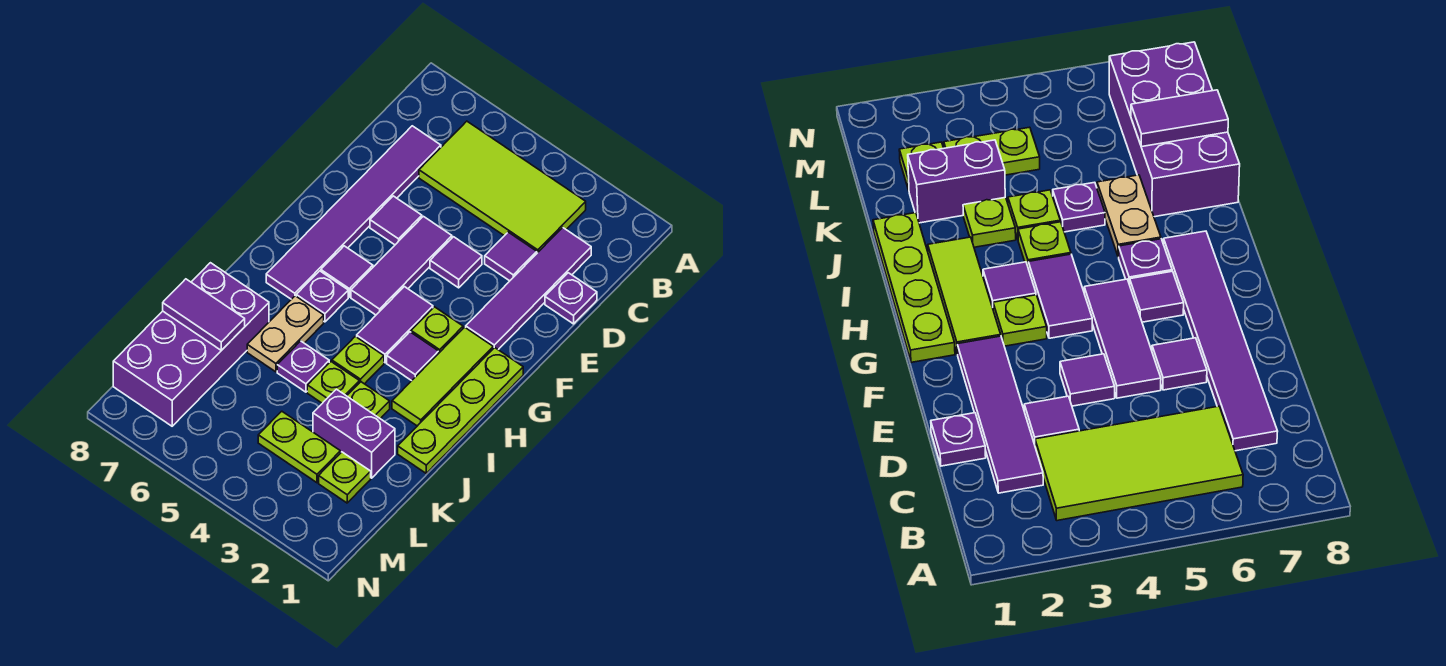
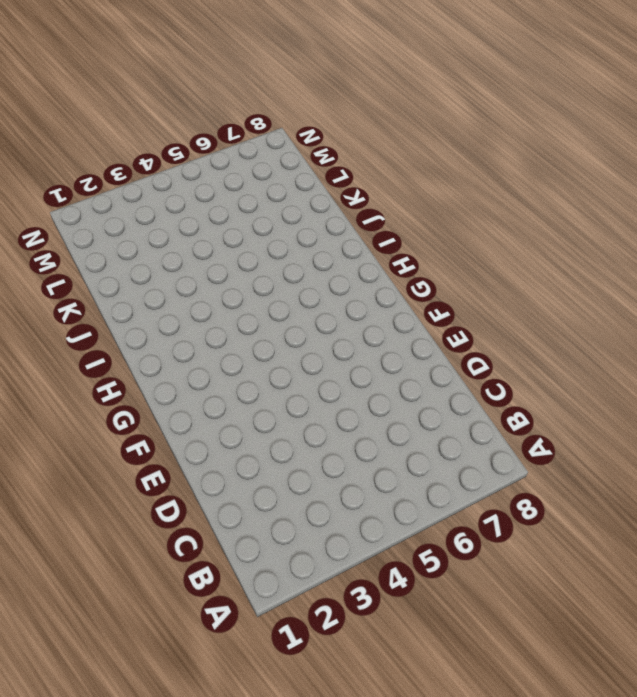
none -> lime tile B3:C6 level 1
none -> purple tile C2:F2 level 1
none -> purple tile C7:H7 level 1

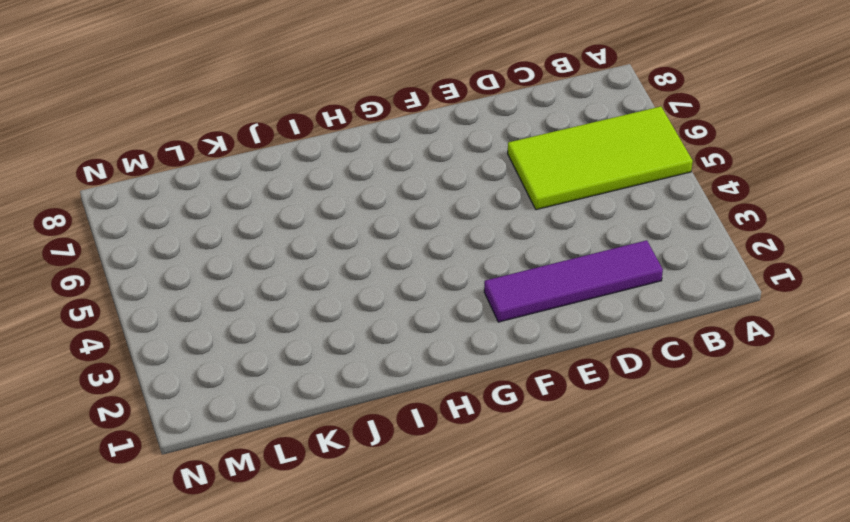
lime tile A5:D6 level 1 -> lime tile B3:C6 level 1
none -> purple tile C7:H7 level 1
none -> purple plate D1 level 1
none -> purple tile D3 level 1

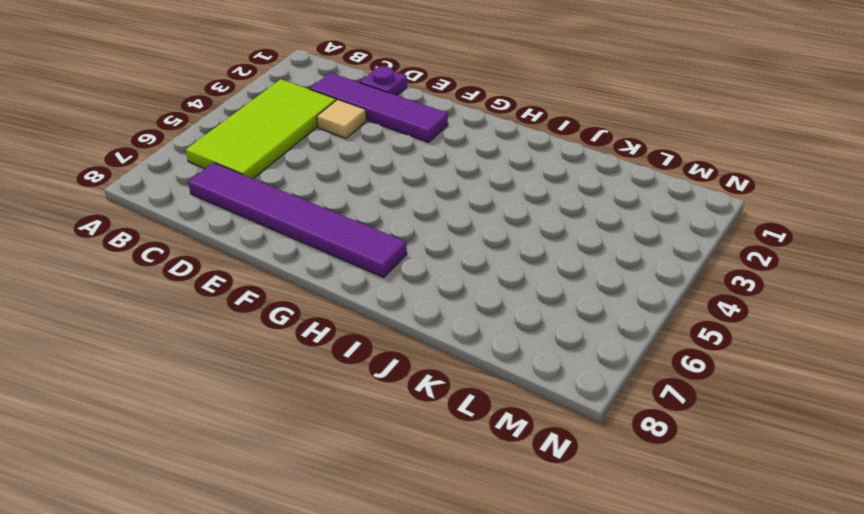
tan tile D3 level 1 -> purple tile D3 level 1
none -> purple tile E4 level 1
none -> purple tile E5:G5 level 1
none -> purple tile E6 level 1

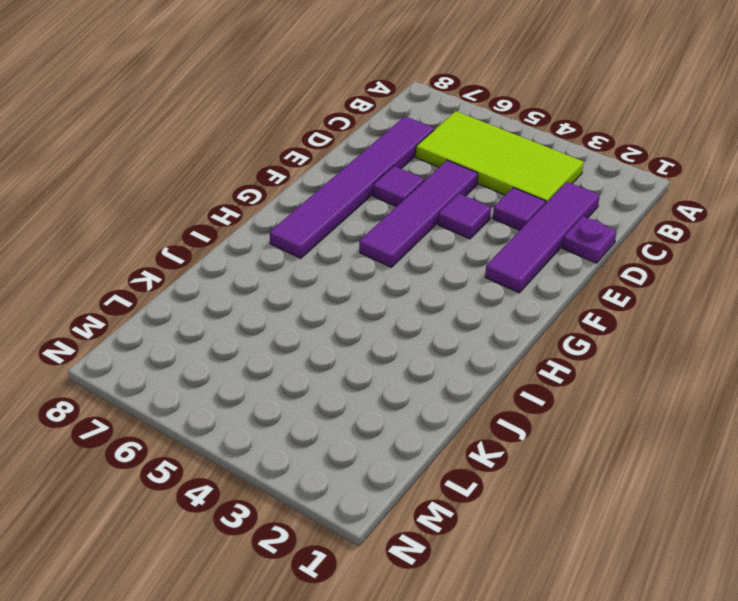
purple tile D5:G5 level 1 -> purple tile E5:G5 level 1
none -> lime plate G1:J1 level 1
none -> lime tile G2:I2 level 1
none -> lime plate G3 level 1

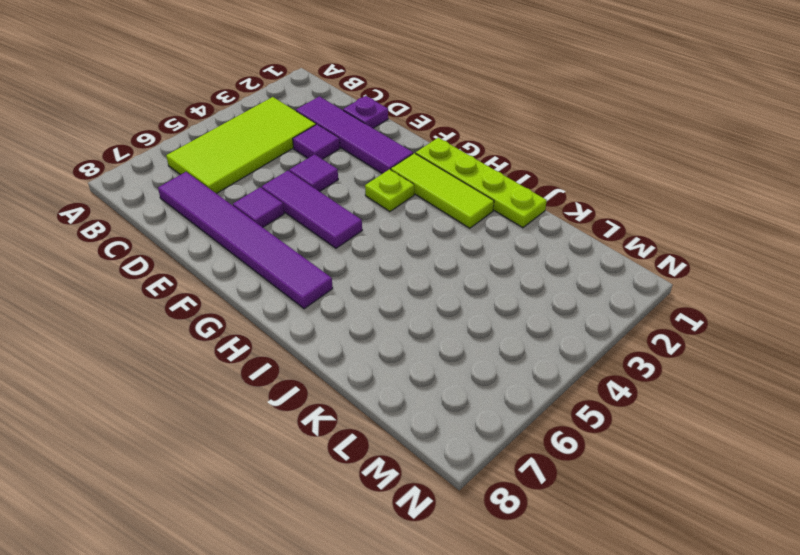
none -> purple tile G4:H4 level 1
none -> purple tile G6 level 1
none -> purple tile H3 level 1

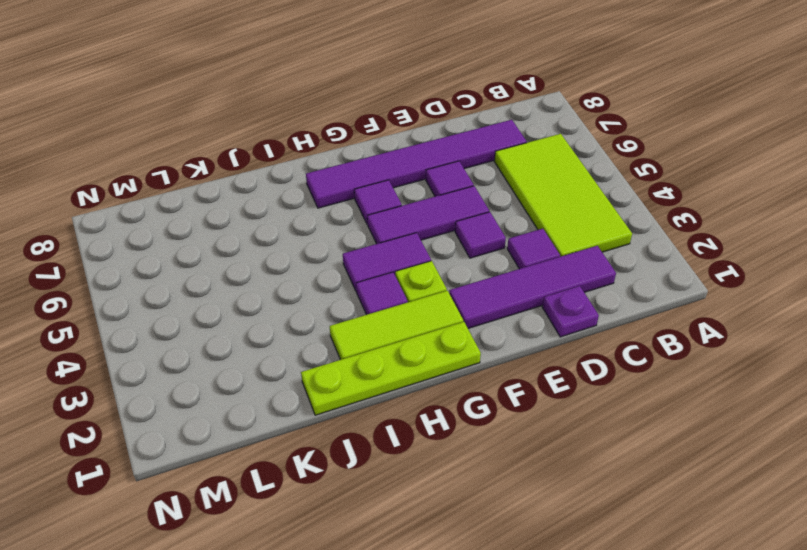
none -> purple plate H6 level 1
none -> lime plate I4 level 1
none -> tan plate I6:J6 level 1

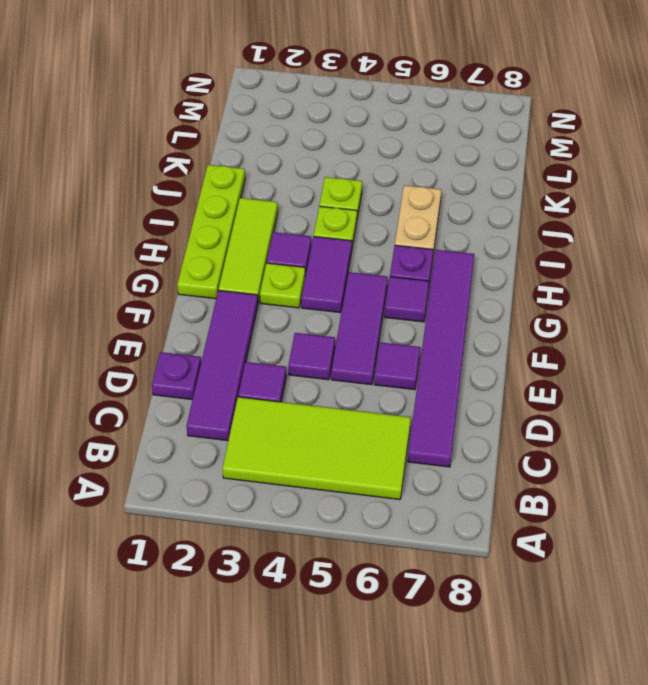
none -> lime plate J3 level 1
none -> purple plate J5 level 1
none -> purple brick J7:M8 level 1

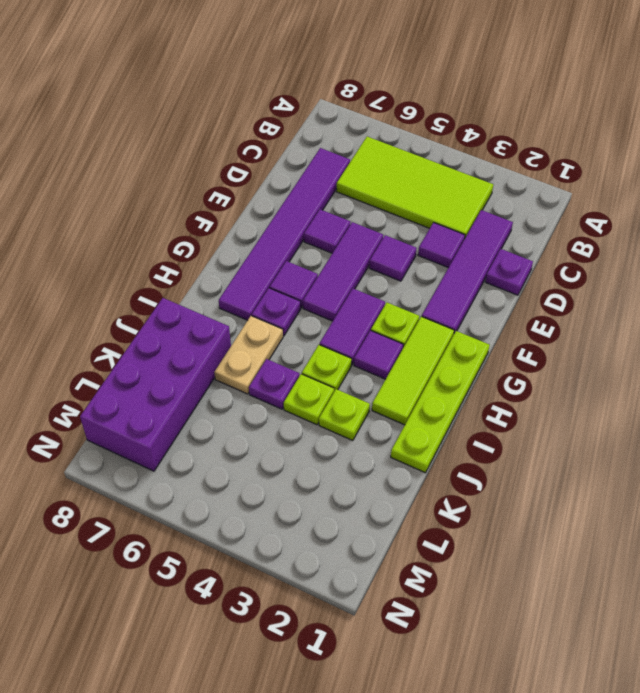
none -> purple brick K2:K3 level 1
none -> lime plate L2 level 1
none -> lime plate L3:L4 level 1

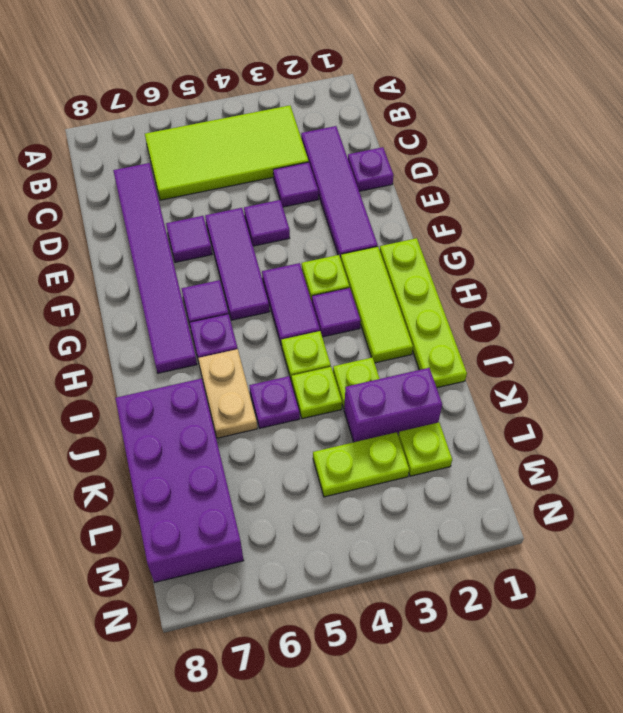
none -> purple tile K7:K8 level 2

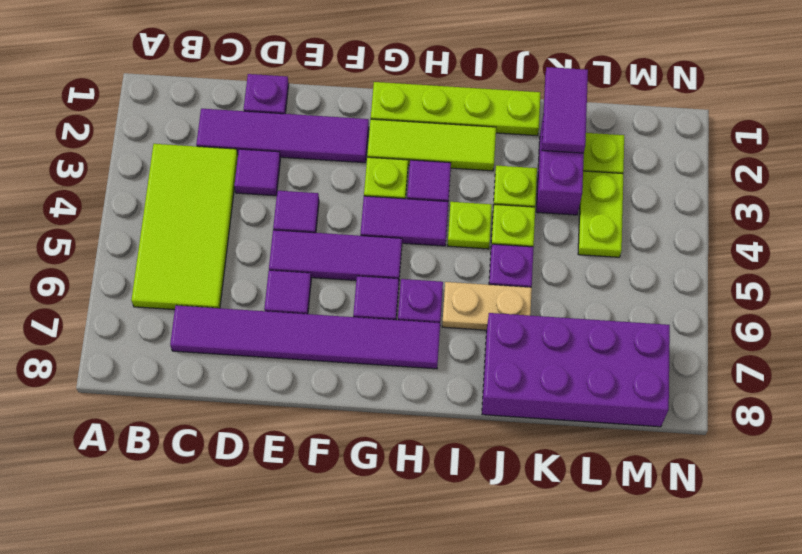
purple tile K1:K2 level 2 -> purple tile K7:K8 level 2

